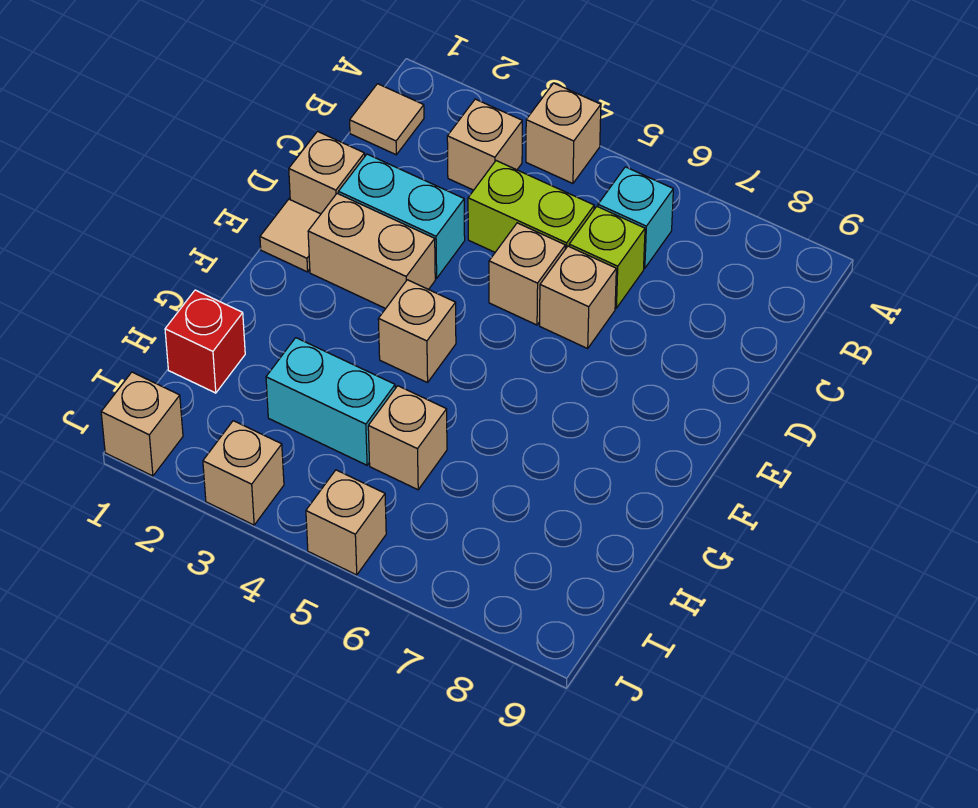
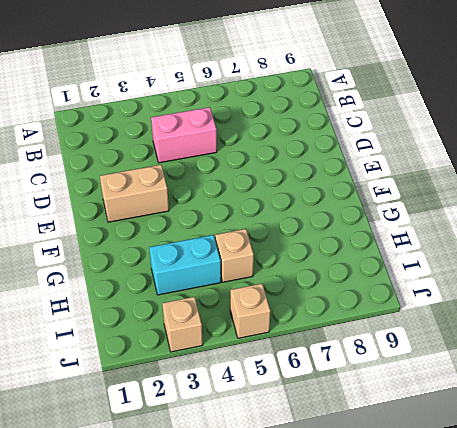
pink brick C4:C5 level 1 -> lime brick C4:C5 level 1
none -> tan brick A4 level 1
none -> tan tile B1 level 1
none -> tan brick B3 level 1

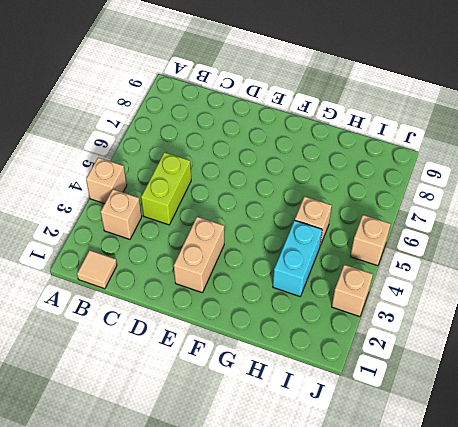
none -> cyan brick B6 level 1
none -> lime brick C6 level 1
none -> tan brick D1 level 1

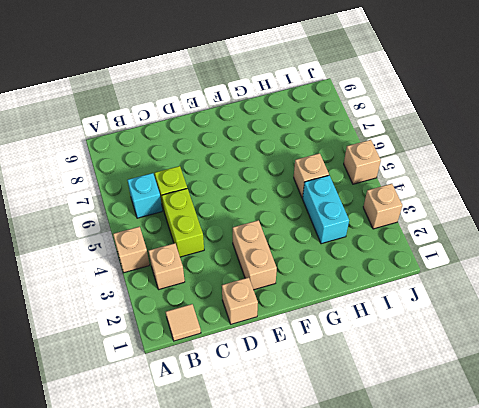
none -> cyan brick D2:D3 level 1
none -> tan brick D5 level 1
none -> tan brick D6 level 1

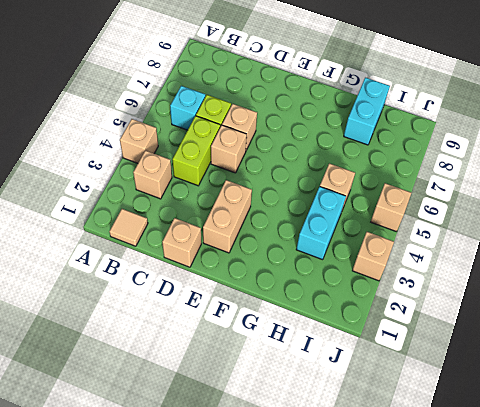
cyan brick H8:H9 level 1 -> cyan brick D2:D3 level 1
none -> tan tile E1 level 1
none -> tan brick F4 level 1
none -> red brick H1 level 1

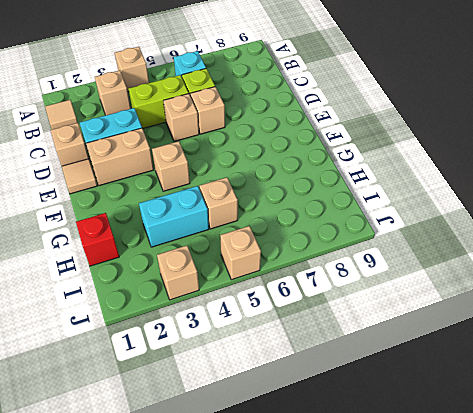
none -> tan brick J1 level 1

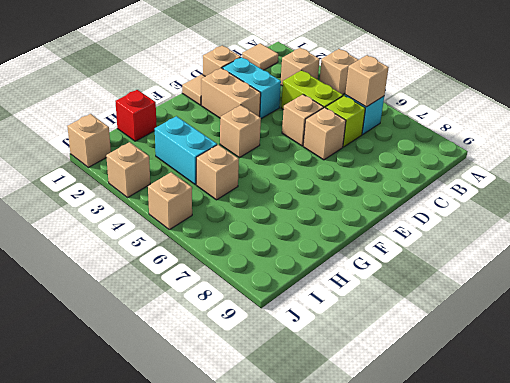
tan brick B6 level 2 -> none

